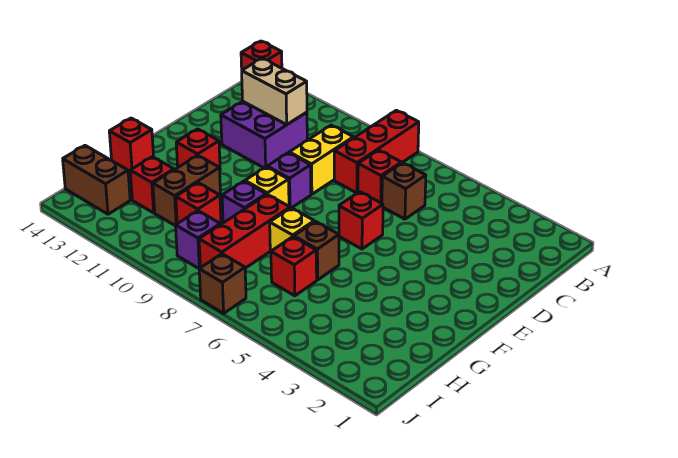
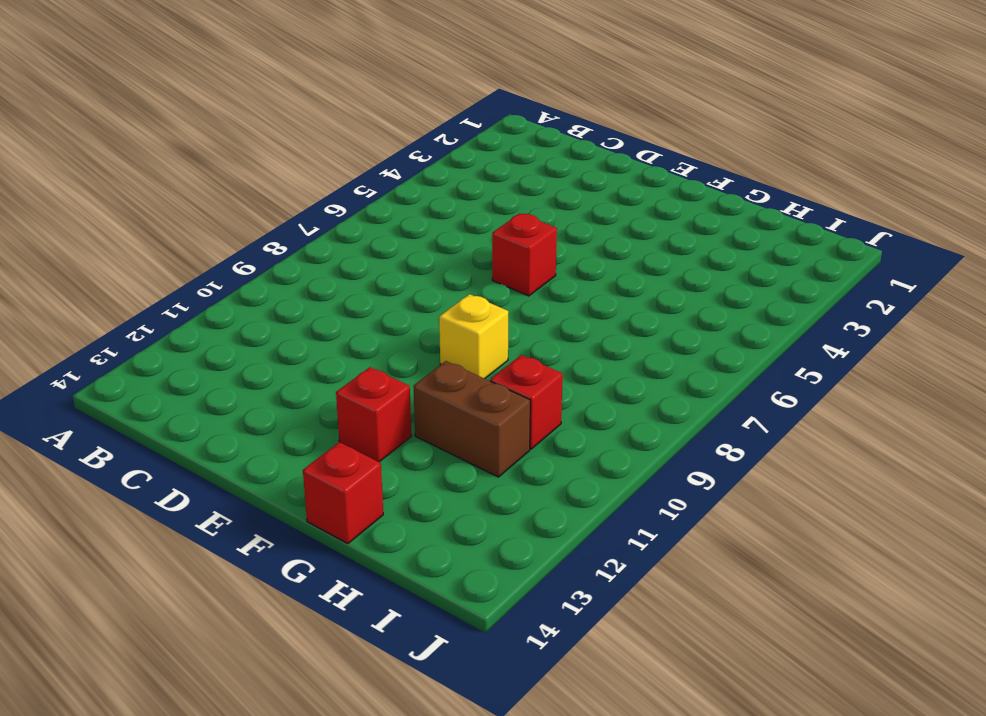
none -> red brick A8:C8 level 1
none -> red brick A14 level 1
none -> brown brick C6 level 1

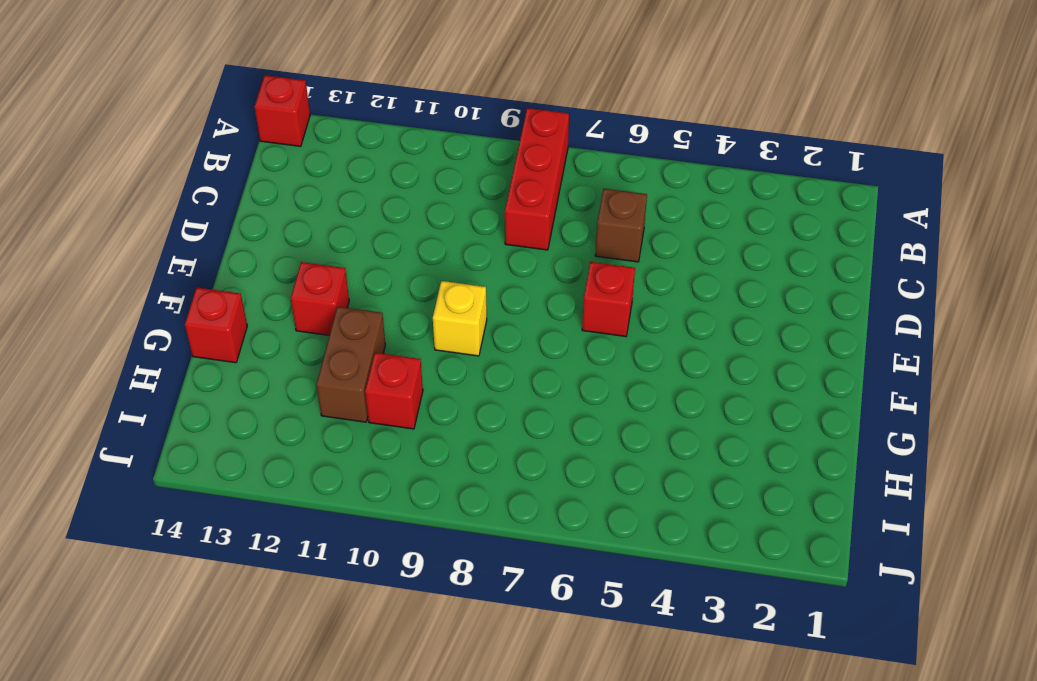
none -> red brick C7 level 1
none -> yellow brick C9:D9 level 1
none -> purple brick C11:D12 level 1

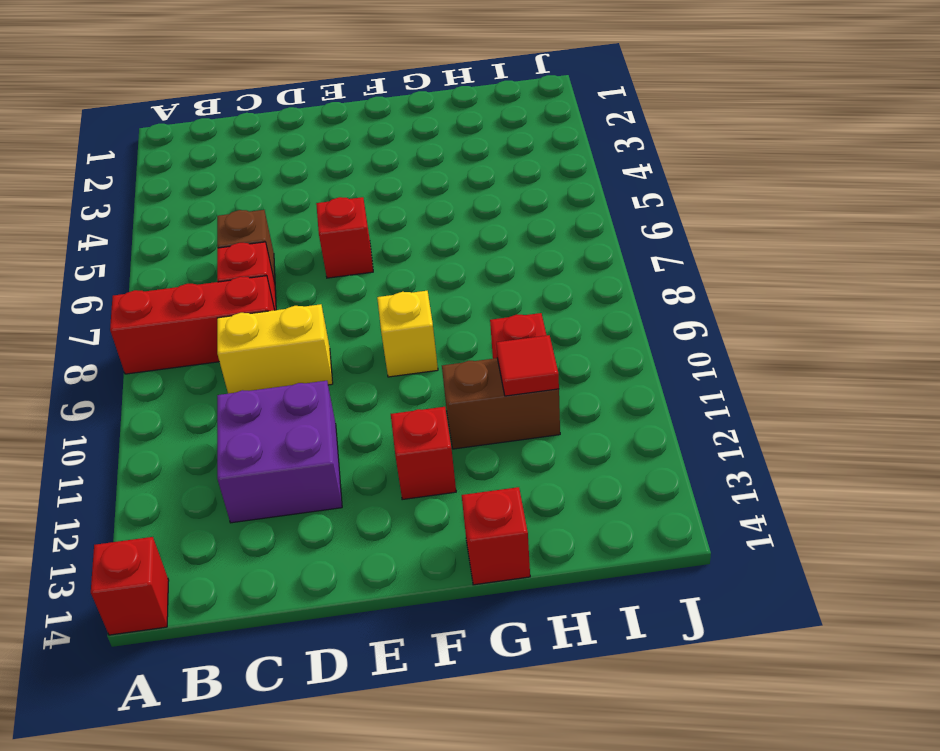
red tile H11 level 2 -> none
none -> purple brick E9 level 1
none -> brown brick G6 level 1
none -> yellow brick G7 level 1

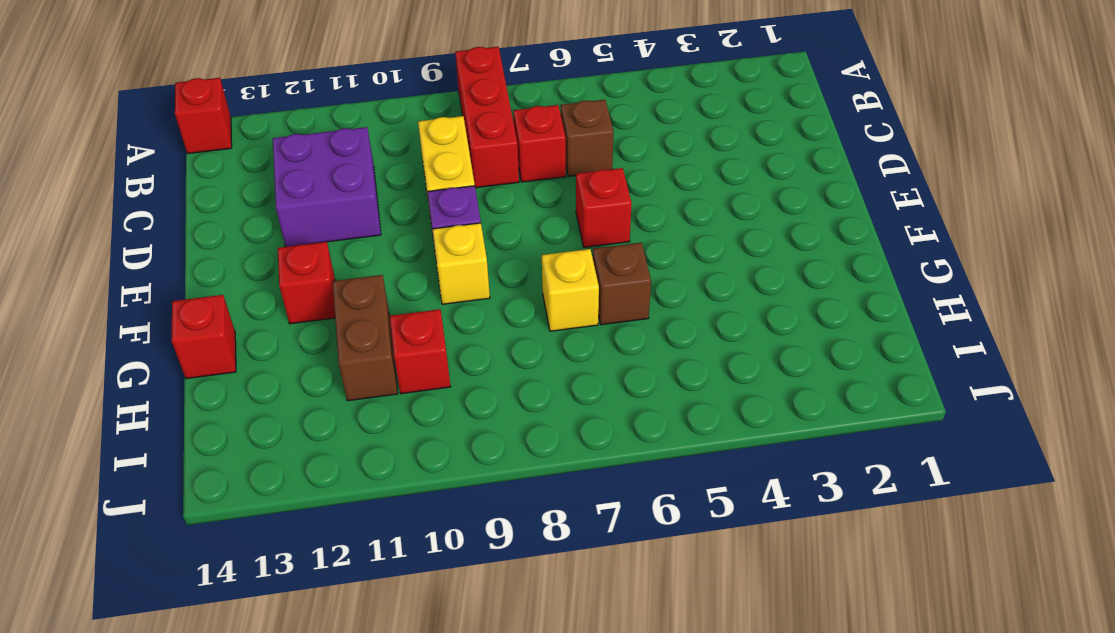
none -> red brick G8:I8 level 1
none -> purple brick G9 level 1
none -> red brick H6 level 1

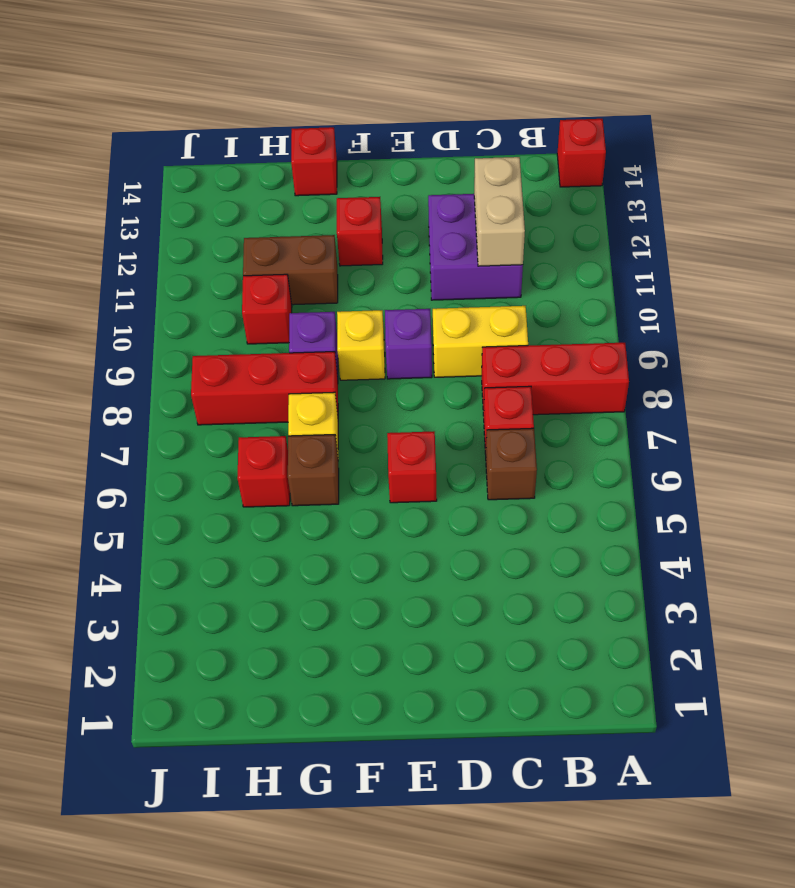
none -> red brick H12 level 1
none -> purple brick I9 level 1
none -> brown brick I13:I14 level 1

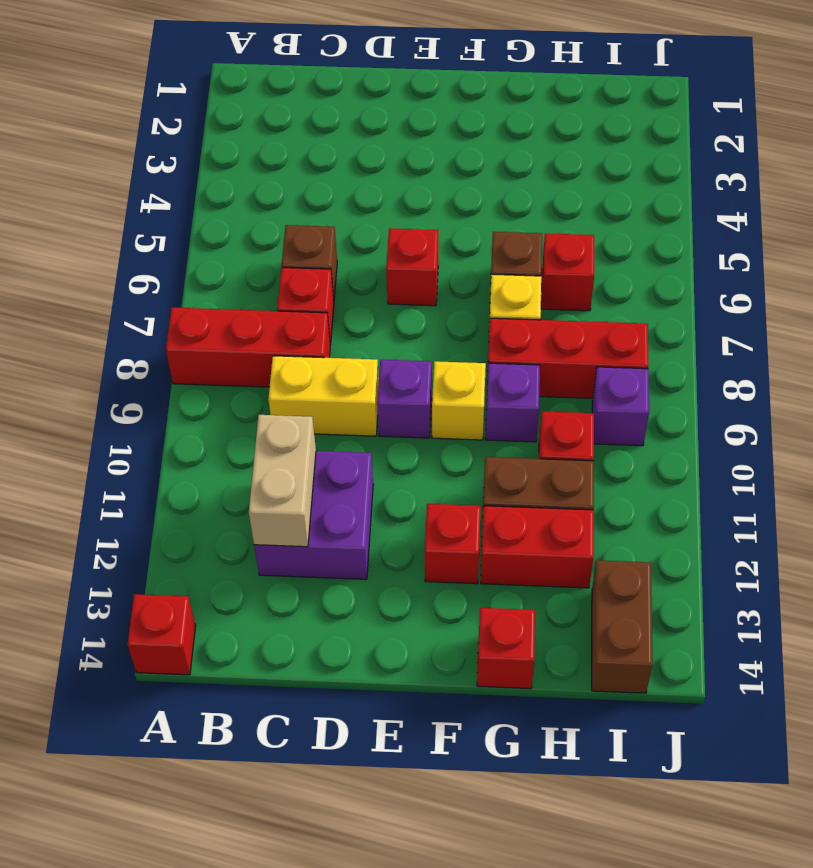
red brick G12:H12 level 1 -> red brick H12 level 1
none -> brown brick J7 level 1

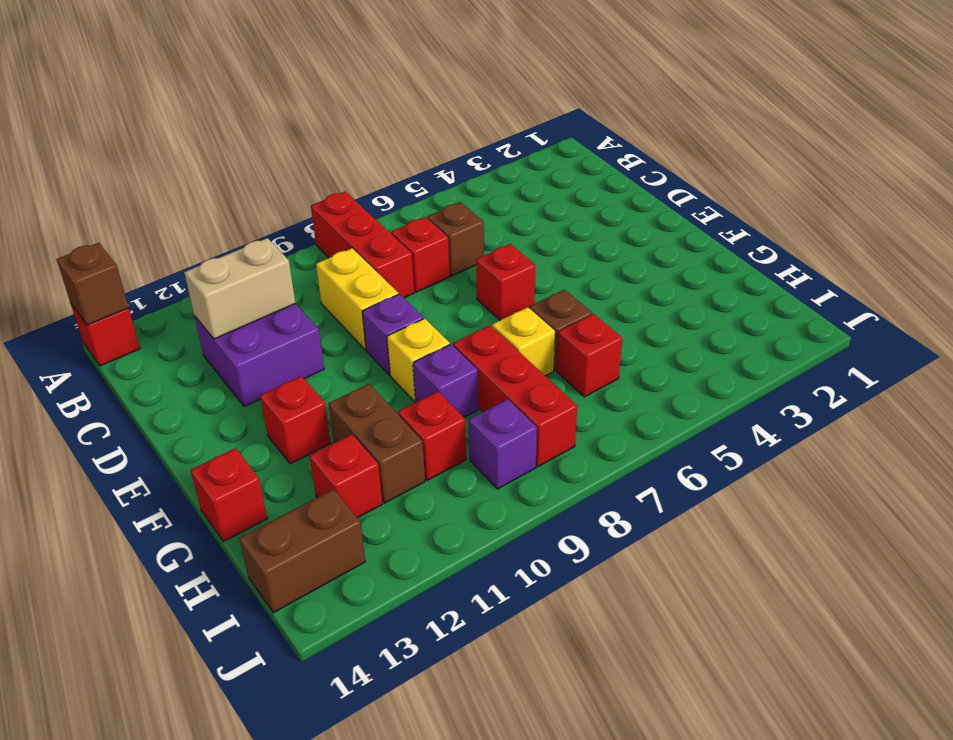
brown brick A14 level 2 -> brown brick J7 level 1

